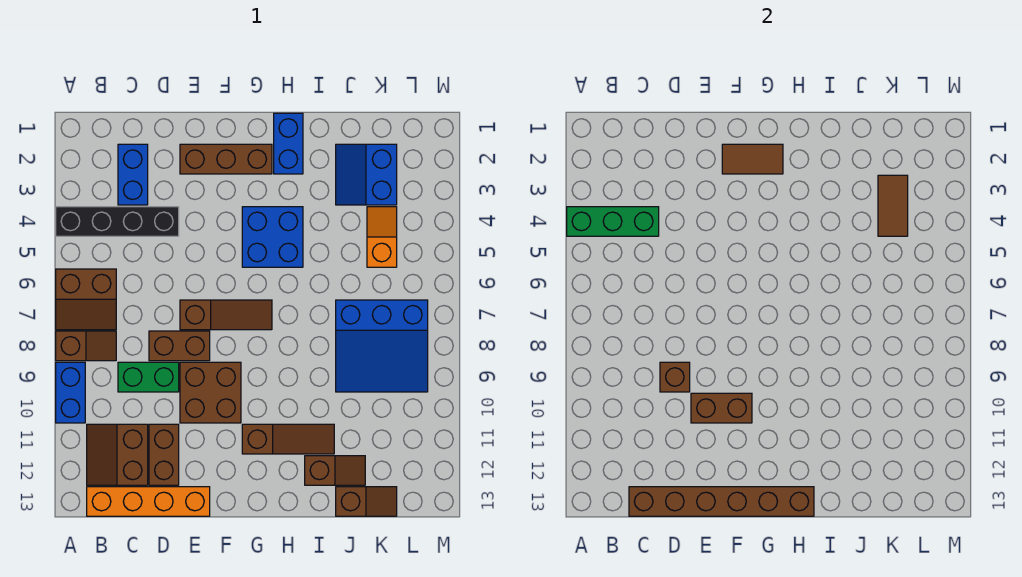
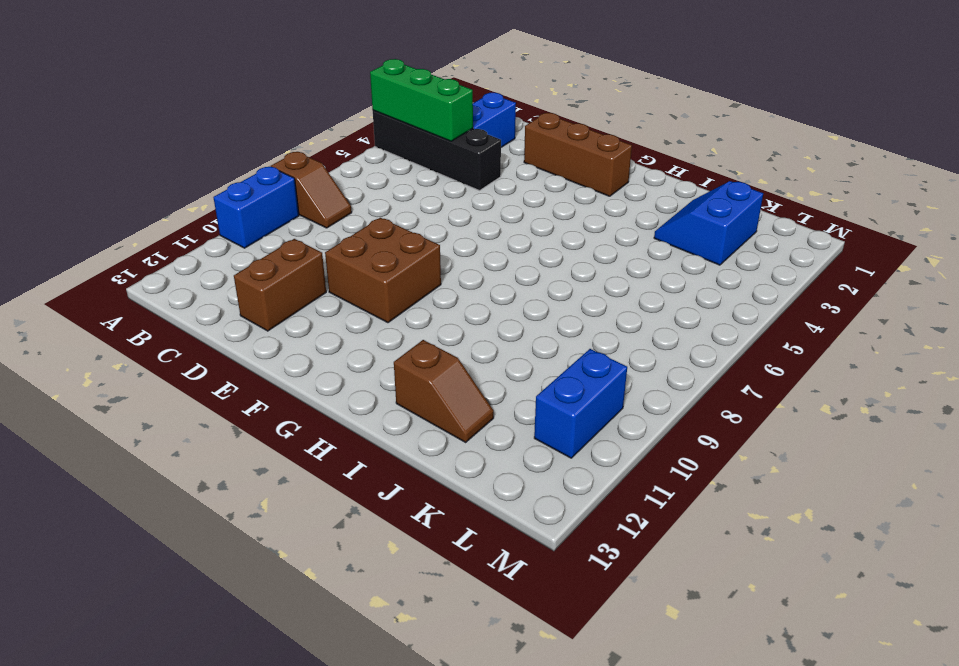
blue brick L10:L11 level 1 -> blue brick H1:H2 level 1
none -> brown slope A6:B7 level 1 top 6
none -> brown slope B11:C12 level 1 top C
none -> orange brick B13:E13 level 1

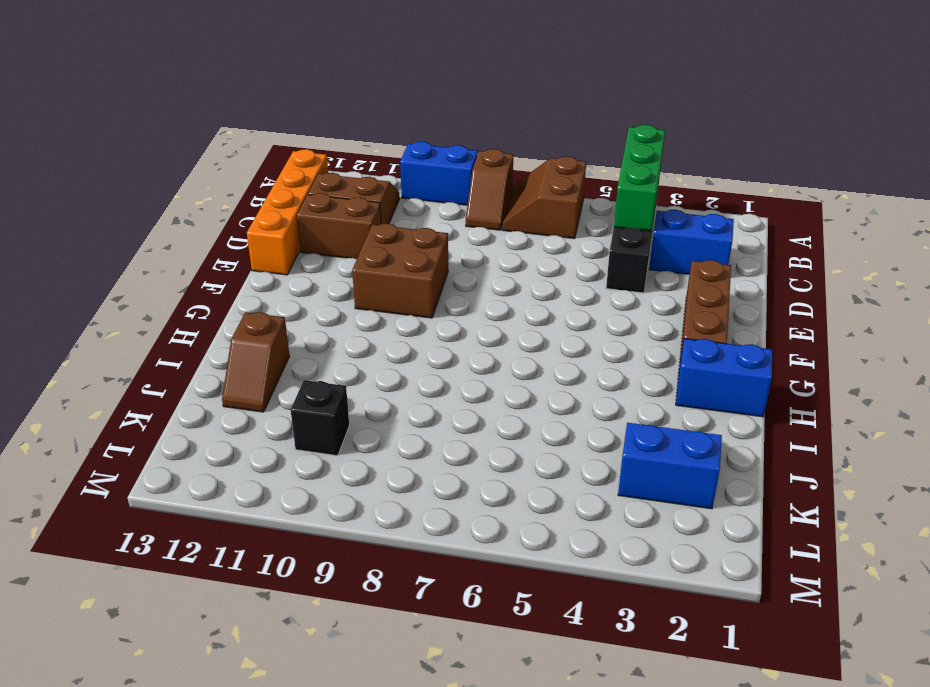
black brick K10 level 1 -> none
none -> green brick C9:D9 level 1
none -> brown brick D8:E8 level 1
none -> brown slope E7:G7 level 1 top E

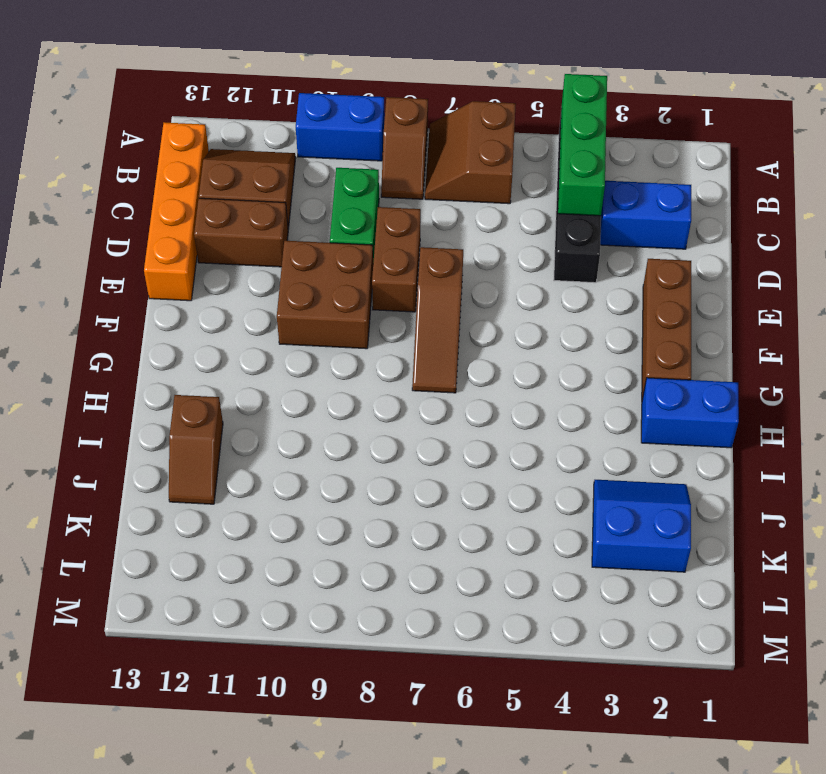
none -> blue brick G4:H5 level 1
none -> brown slope G11:I11 level 1 top G
none -> blue slope J7:L9 level 1 top 7

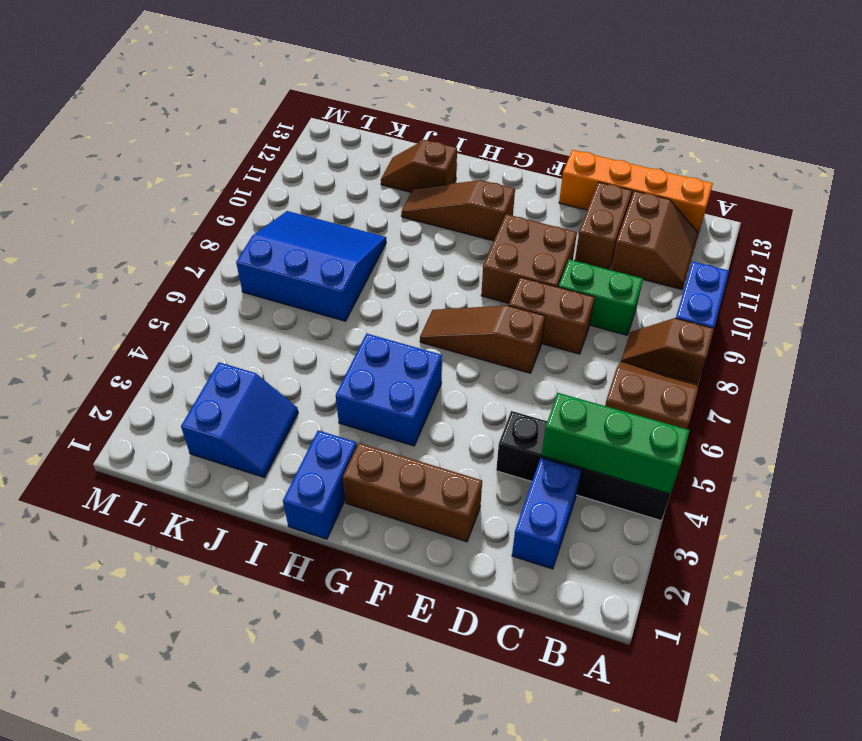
none -> brown slope J13:K13 level 1 top J
none -> orange slope K4:K5 level 1 top 5
none -> brown brick C13:H13 level 2

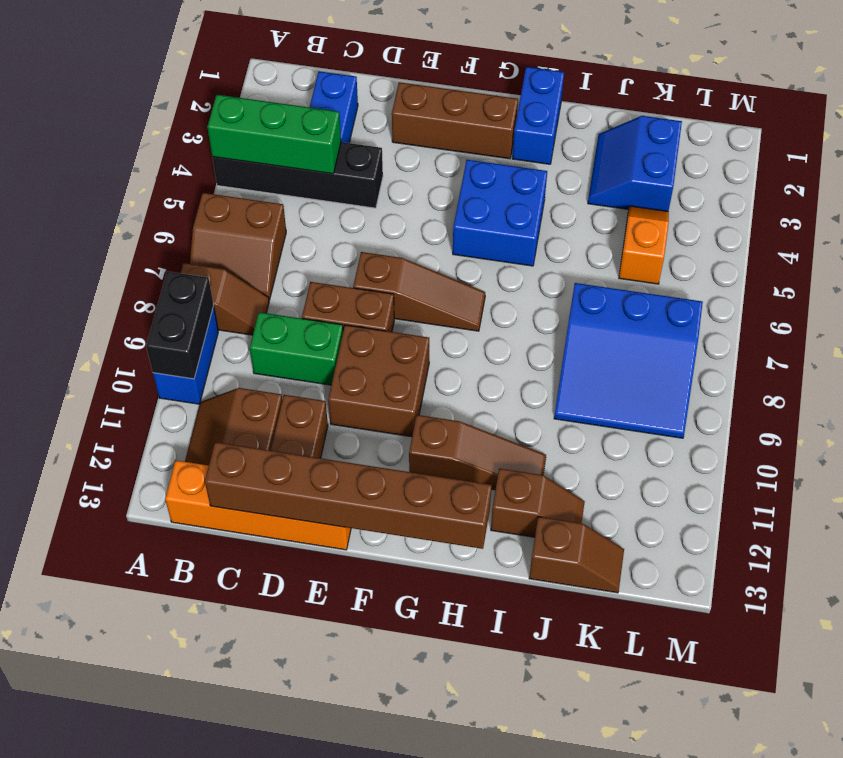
black brick A9:A10 level 2 -> none
none -> brown brick D9 level 2
none -> brown brick E10:F10 level 2
none -> brown tile F2:G2 level 2

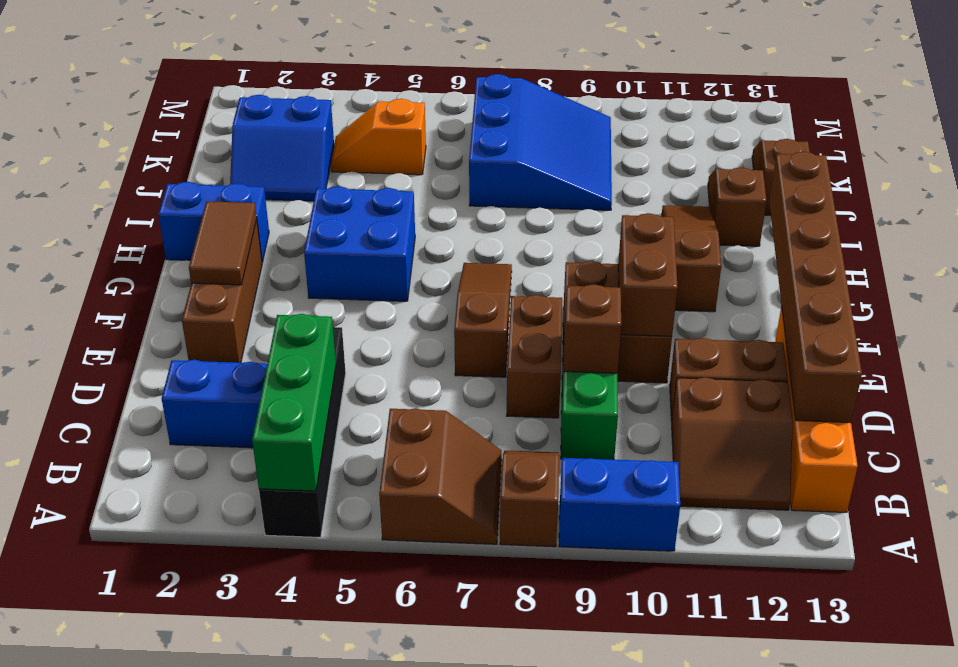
none -> brown tile K3:K4 level 2

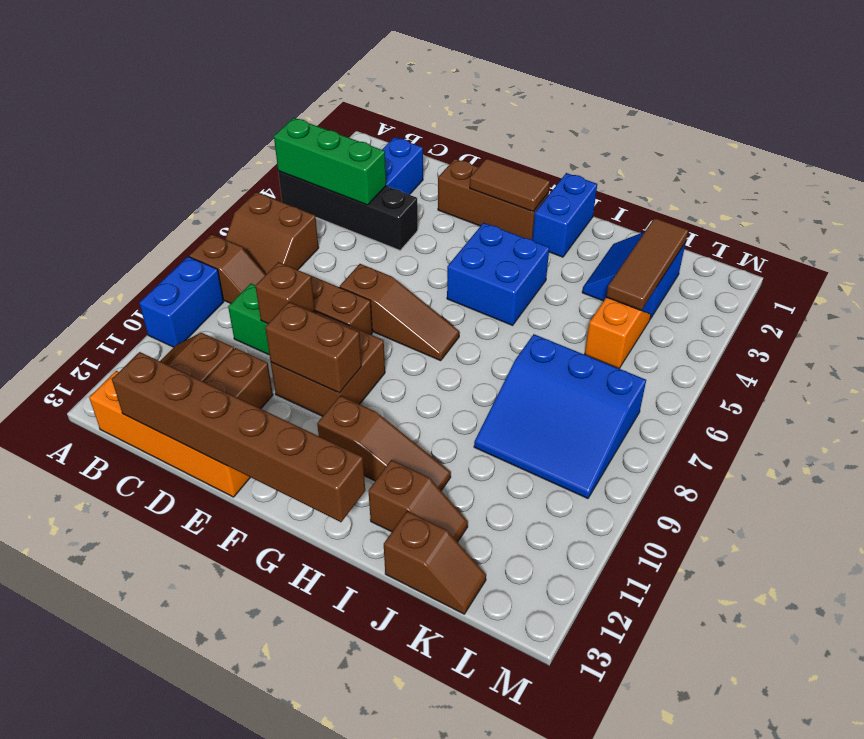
brown tile K2:K4 level 2 -> brown tile K3:K4 level 2

